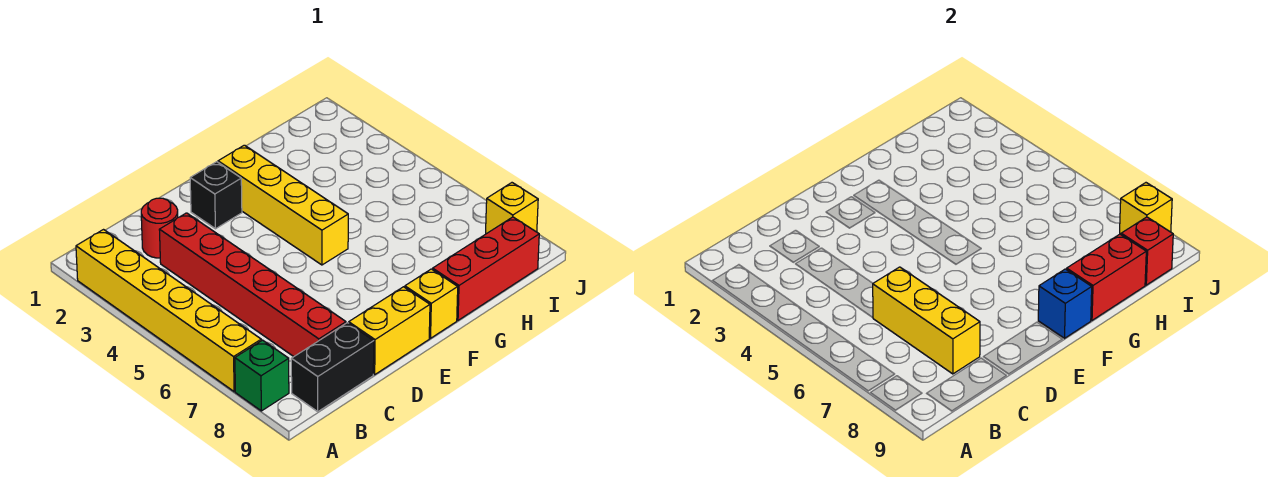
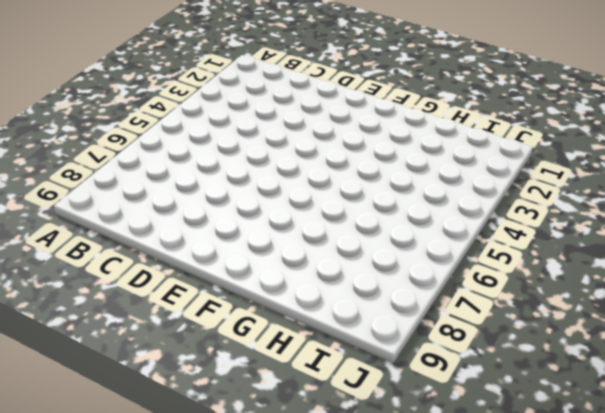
none -> yellow brick A2:A7 level 1
none -> green brick A8 level 1
none -> black brick B9:C9 level 1

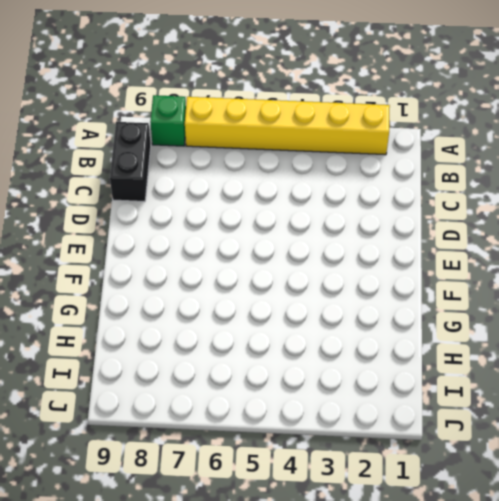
none -> red round brick C2 level 1
none -> red brick C3:C8 level 1
none -> yellow brick D9:E9 level 1

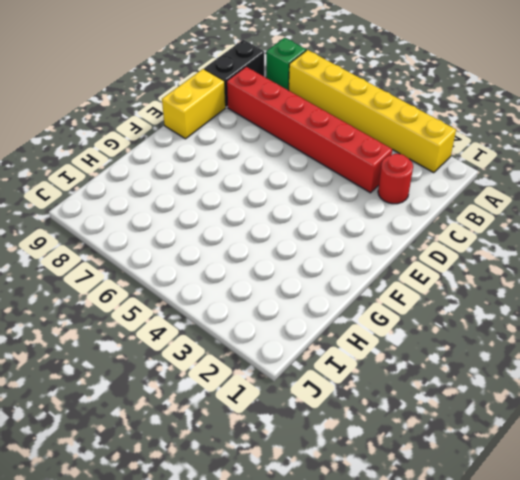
none -> black brick E2 level 1
none -> yellow brick F2:F5 level 1
none -> yellow brick F9 level 1

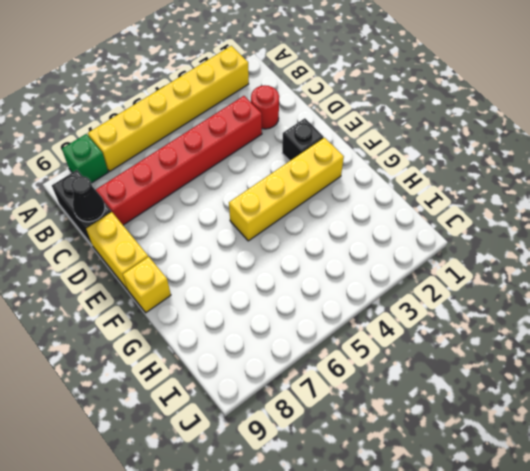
black cone C9 level 2 -> none
none -> red brick G9:I9 level 1
none -> yellow brick J8 level 1
none -> yellow brick C6:C8 level 2

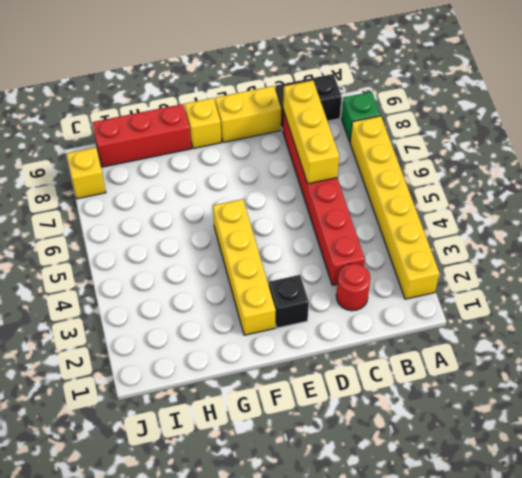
none -> blue brick F9 level 2
none -> red brick G9:H9 level 2
none -> red brick I9 level 2

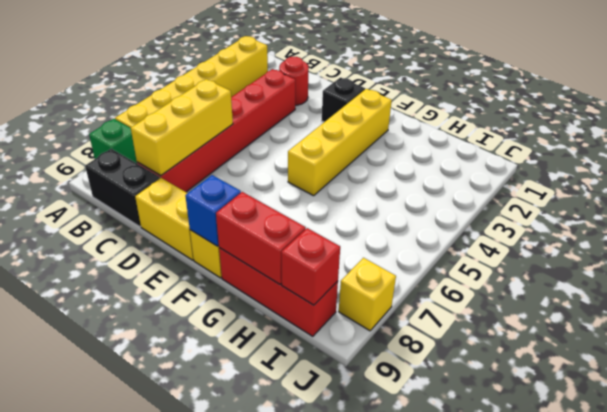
none -> yellow brick J8 level 2

